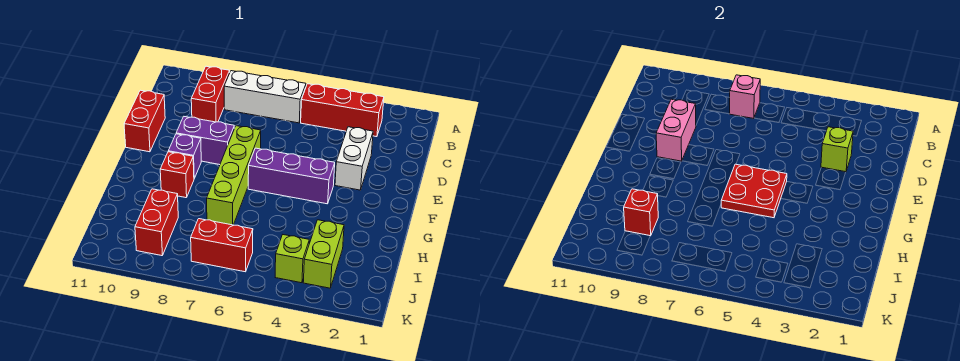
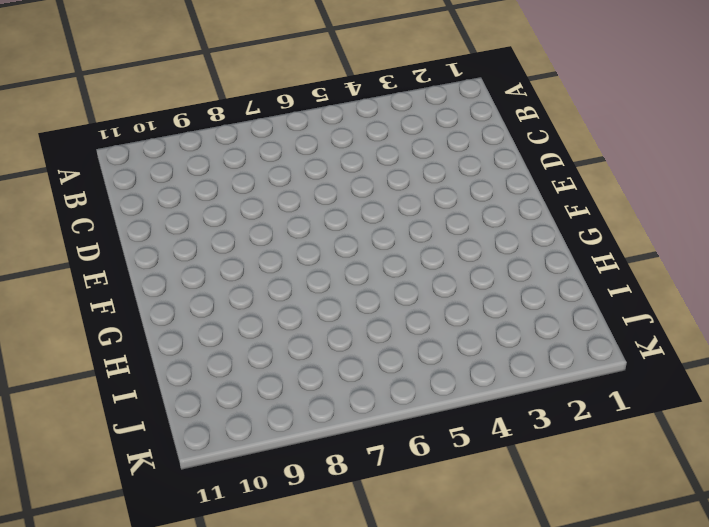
none -> red brick B3:B5 level 1
none -> white brick B6:B8 level 1
none -> red brick B9:C9 level 1

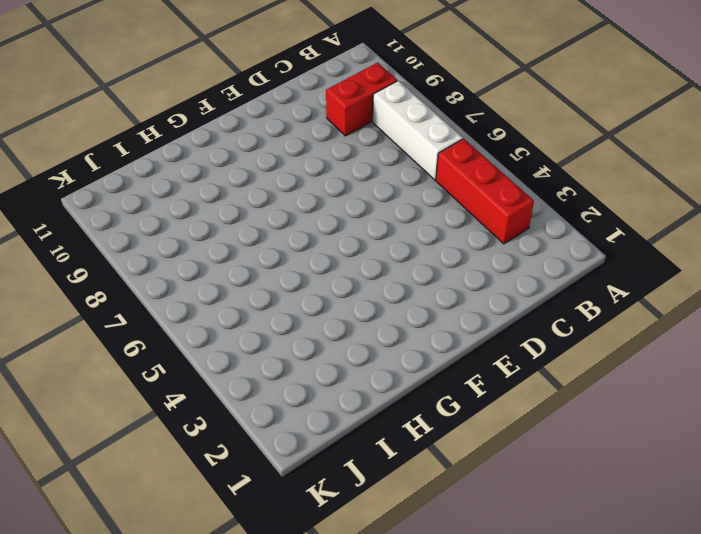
none -> white brick D3:E3 level 1
none -> red brick D11:E11 level 1
none -> lime brick E7:H7 level 1

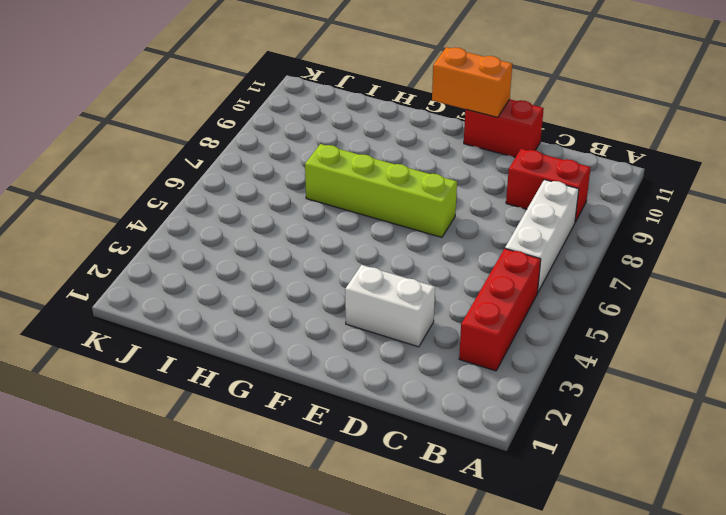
orange brick E11:F11 level 2 -> none
none -> purple brick E8:E9 level 1
none -> purple brick F4:F6 level 1
none -> purple brick F9 level 1

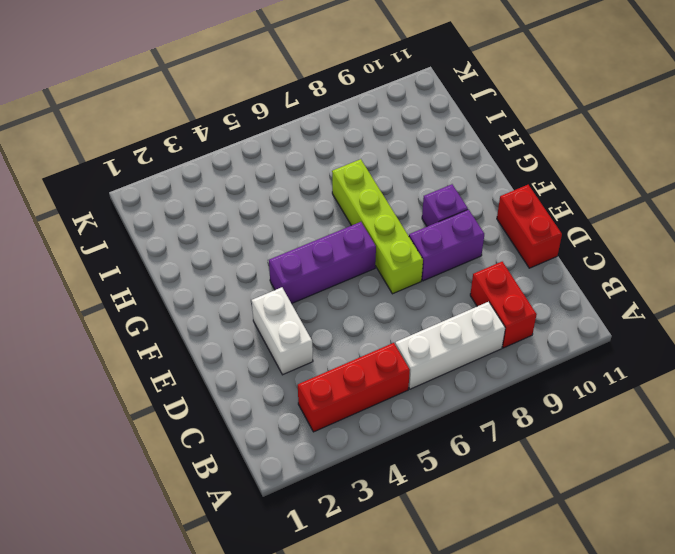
none -> red brick G9 level 1
none -> lime brick I3:J3 level 1
none -> red brick I9:J9 level 1

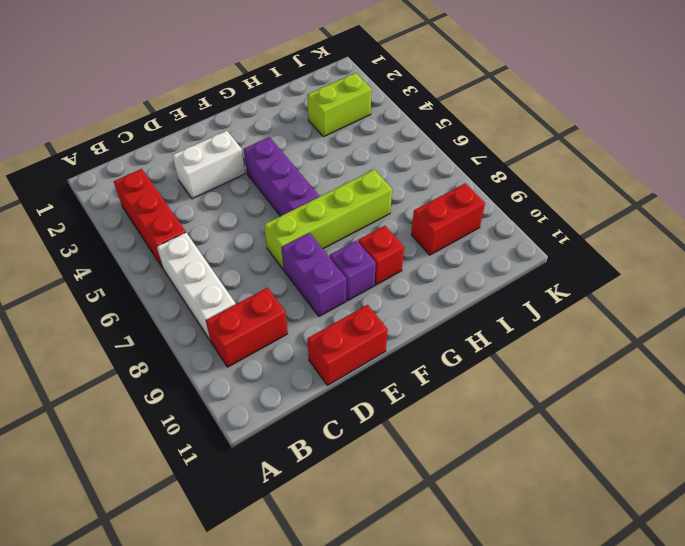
none -> lime brick J4 level 1
none -> red brick J6:J7 level 1
none -> pink brick B7 level 2

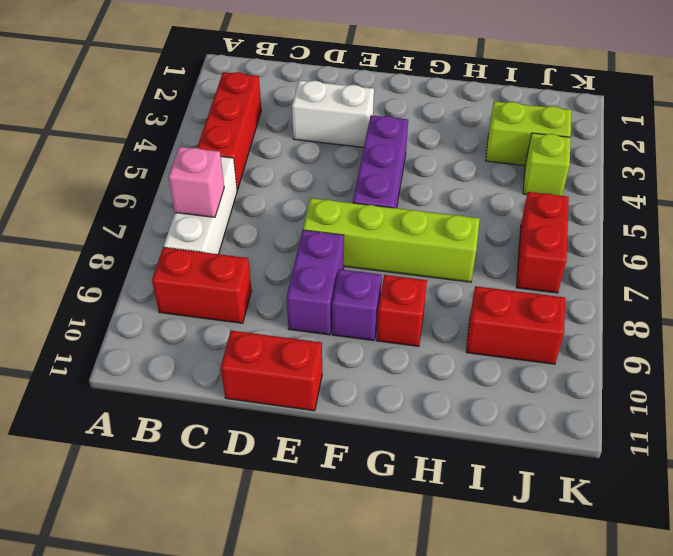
none -> lime brick D3 level 2
none -> pink brick D9:E9 level 2
none -> red plate F5:G6 level 2

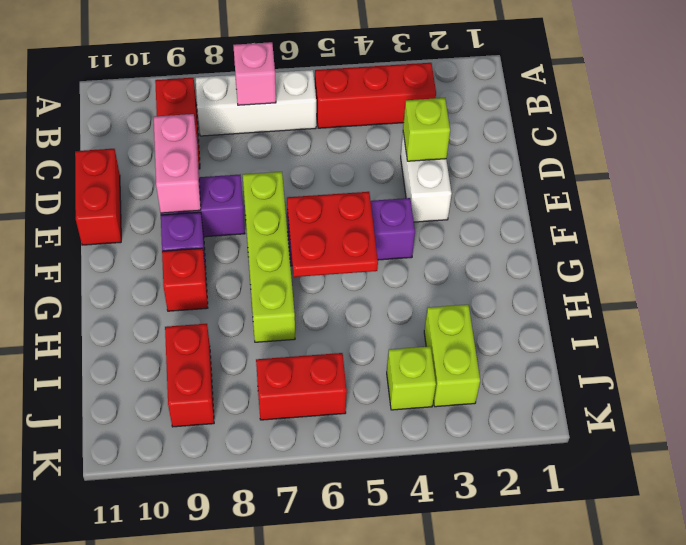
none -> red brick I9 level 2

